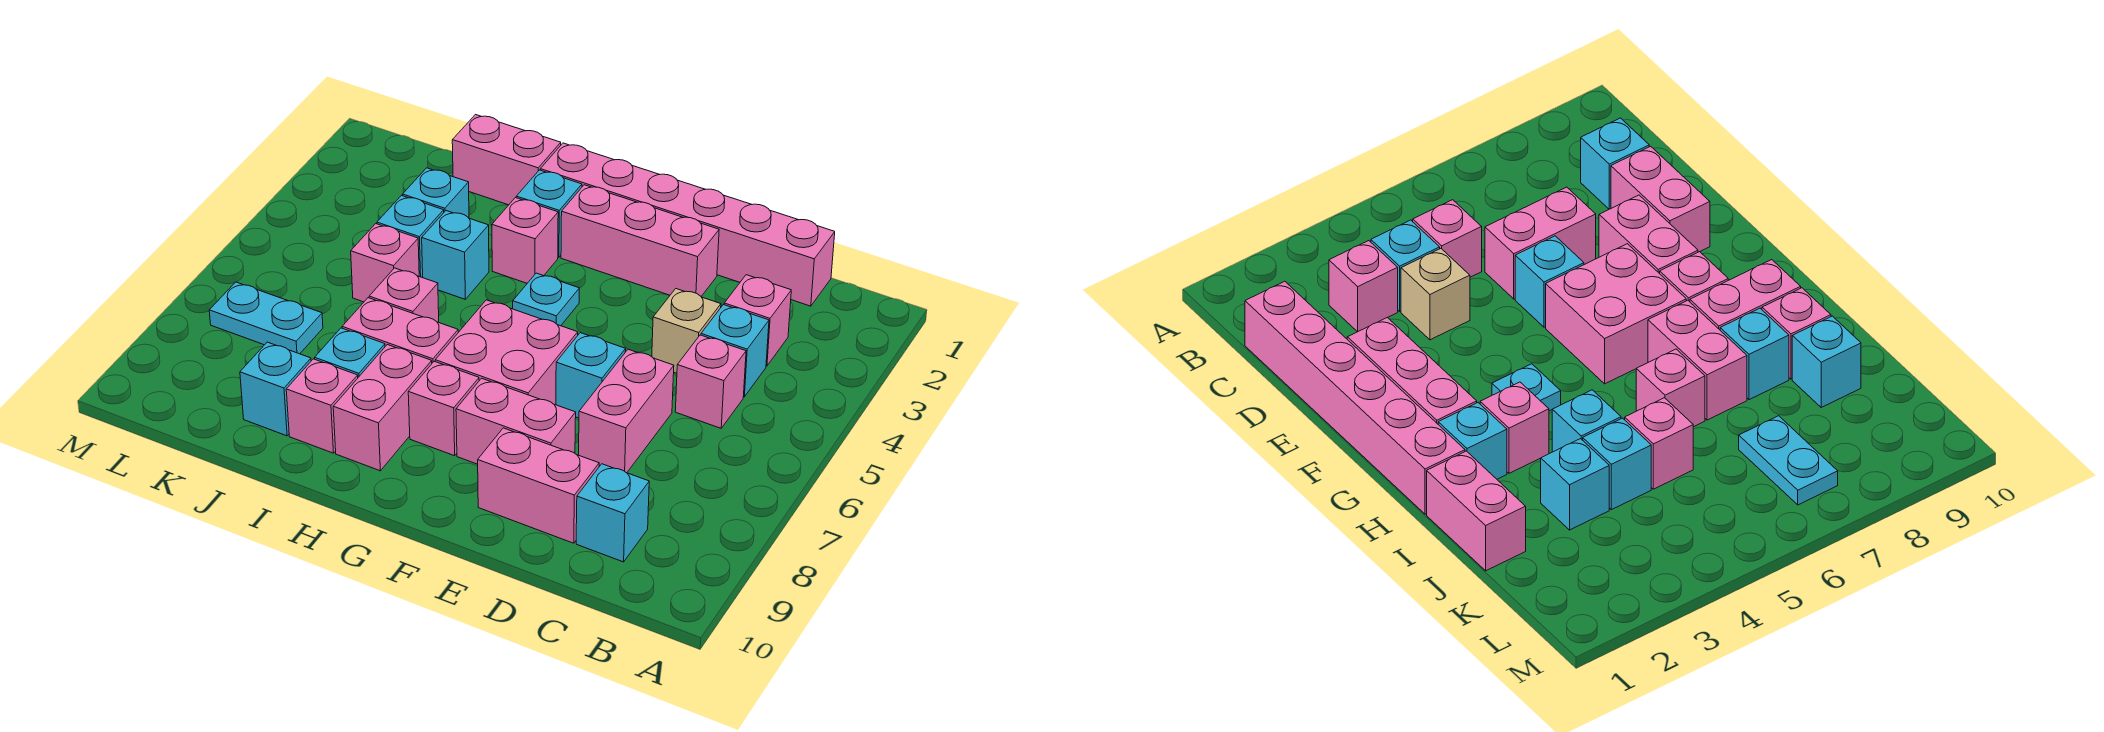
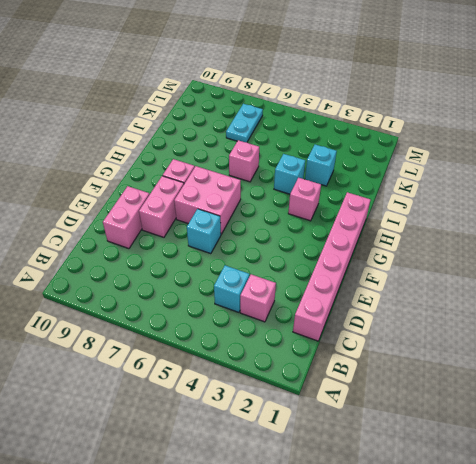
none -> pink brick C5 level 1
none -> cyan brick C9 level 1
none -> tan brick D4 level 1

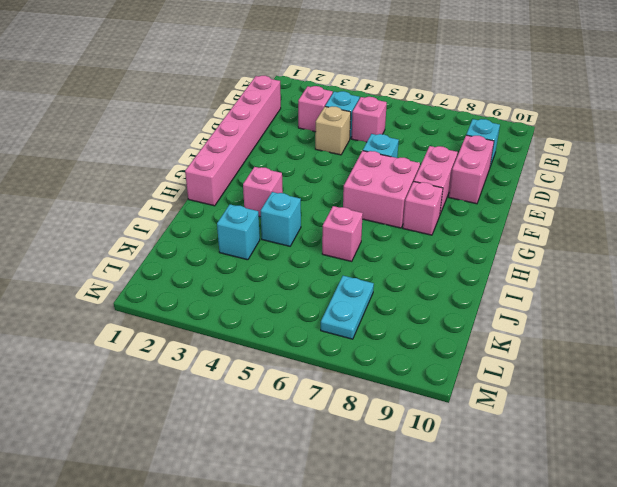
none -> pink brick D6:D7 level 1
none -> pink brick E2:G2 level 1
none -> cyan plate G4 level 1

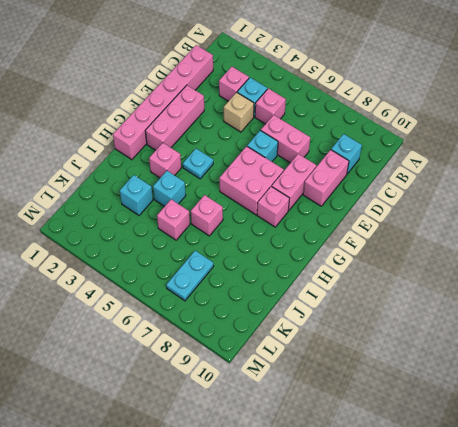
none -> cyan brick H2 level 1
none -> pink brick H7:I7 level 1
none -> pink brick H8:H9 level 1

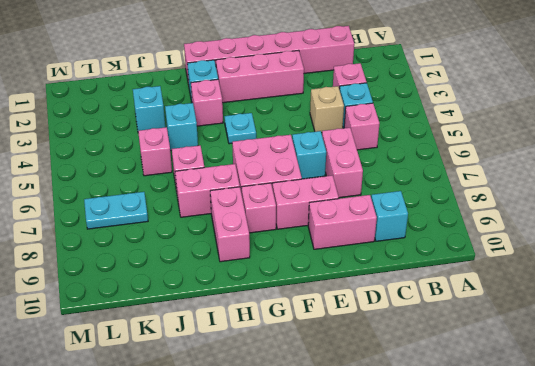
none -> pink brick I1:J1 level 1
none -> cyan brick I8 level 1
none -> pink brick I9 level 1

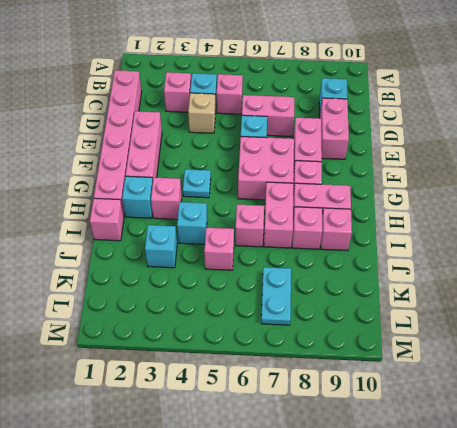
pink brick I1 level 1 -> pink brick I1:J1 level 1
pink brick I8 level 1 -> cyan brick I8 level 1
none -> cyan brick J4 level 1
none -> cyan brick J9 level 1

